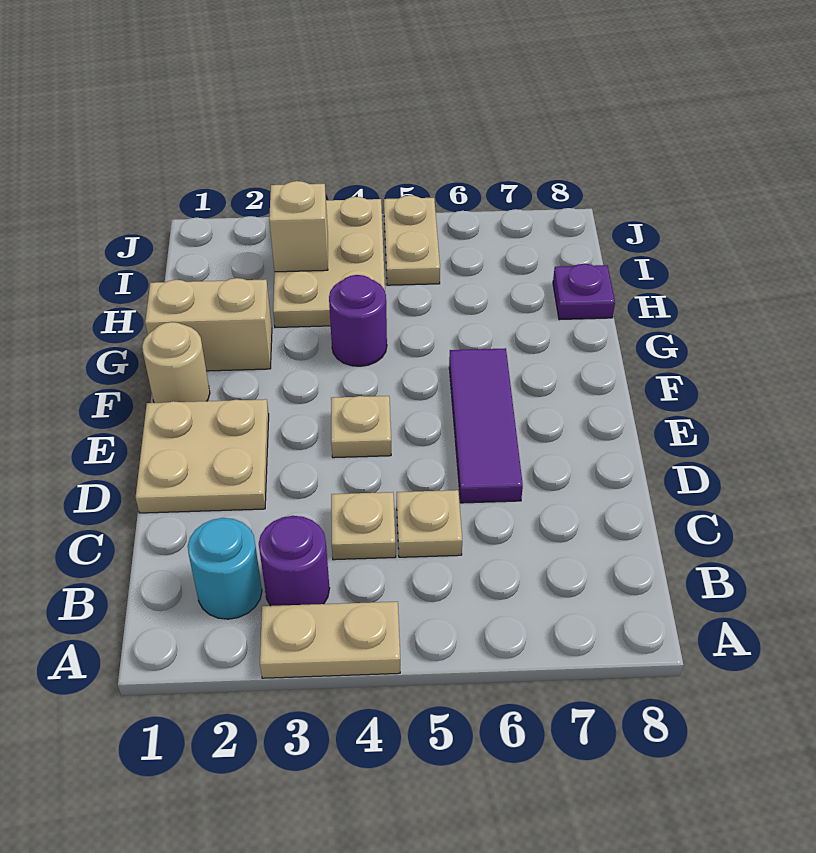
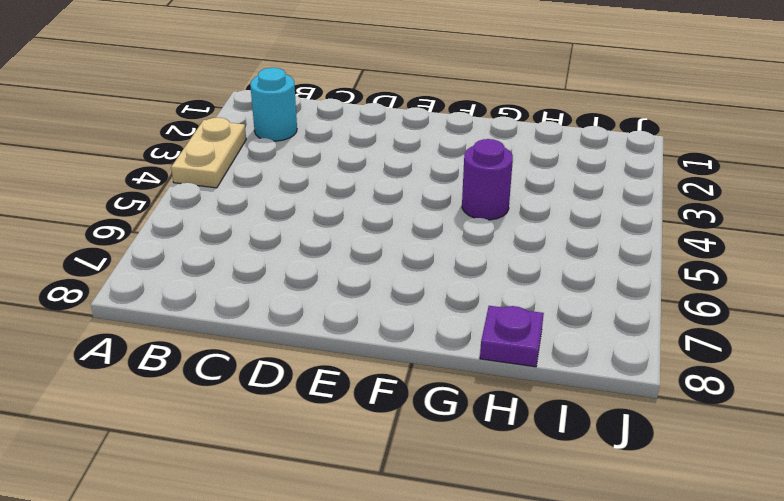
none -> purple round brick B3 level 1
none -> tan plate C4 level 1
none -> tan plate C5 level 1

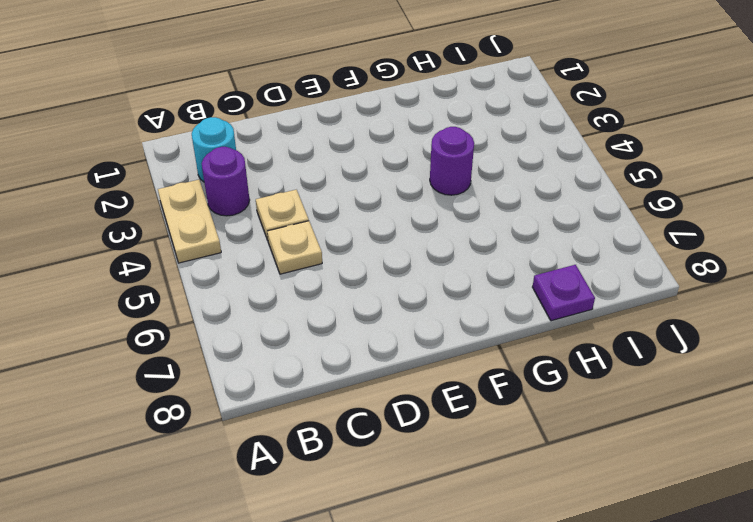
none -> tan plate D1:E2 level 1
none -> purple tile D6:F6 level 1
none -> tan plate E4 level 1

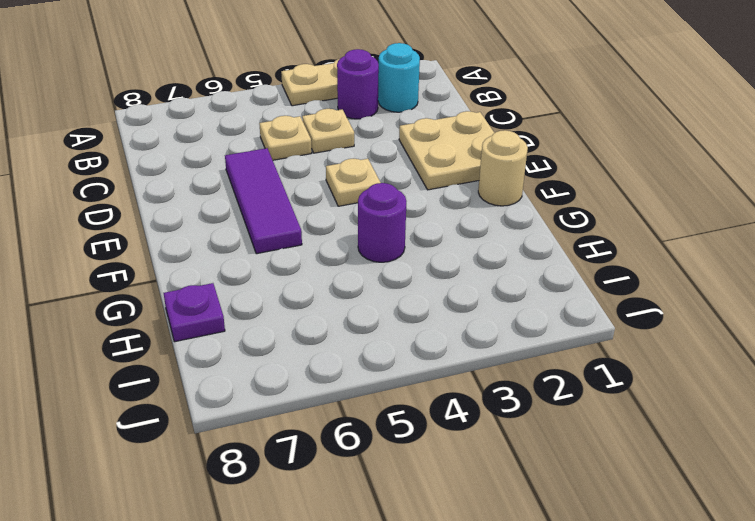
none -> tan brick G1:G2 level 1
none -> tan plate H3:J4 level 1
none -> tan plate I5:J5 level 1

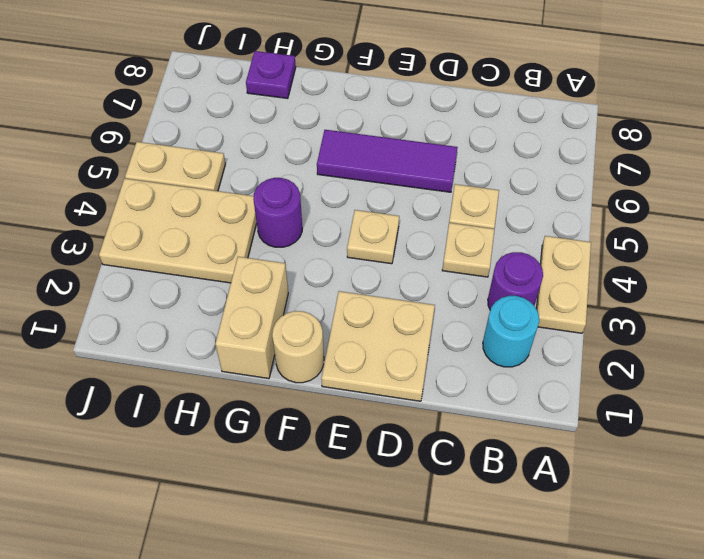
none -> tan brick I3 level 2

